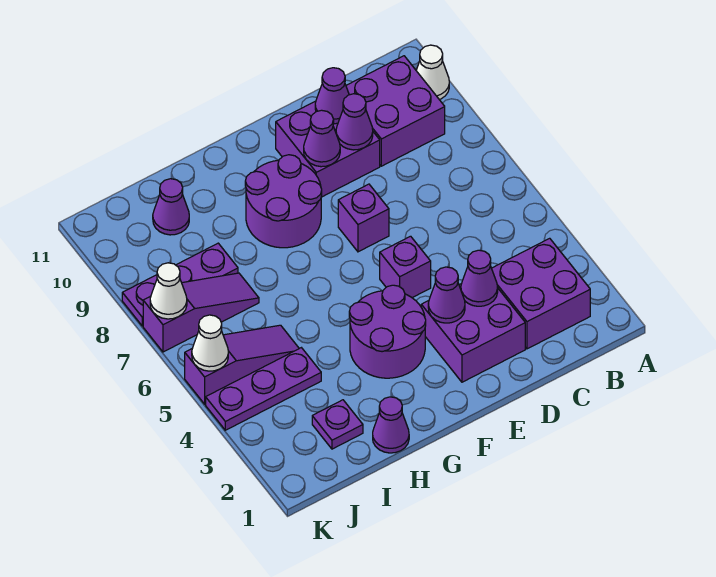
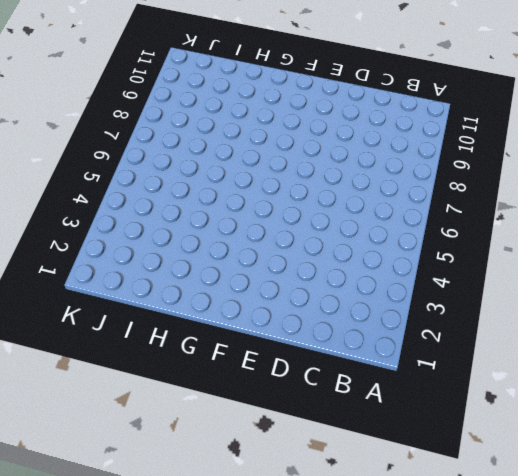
none -> white cone A10 level 1
none -> purple brick B2:C3 level 1
none -> purple brick B9:C10 level 1

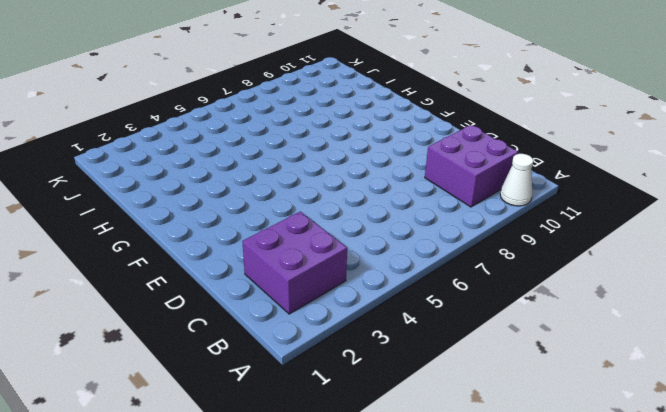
none -> purple brick D2:E3 level 1
none -> purple brick D9:E10 level 1
none -> purple brick E5 level 1

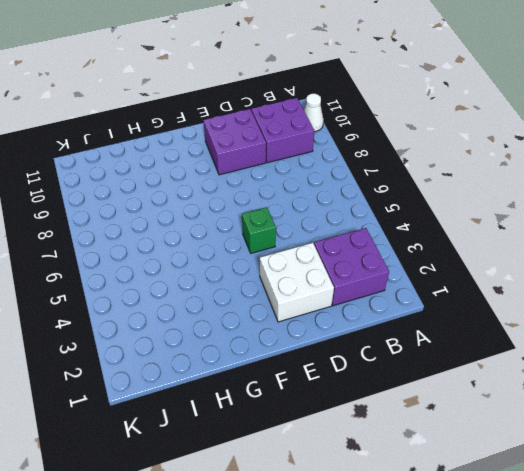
white brick D2:E3 level 1 -> purple brick D2:E3 level 1
green brick E5 level 1 -> purple brick E5 level 1
none -> purple brick E7 level 1
none -> purple round brick F3:G4 level 1
none -> purple round brick F8:G9 level 1

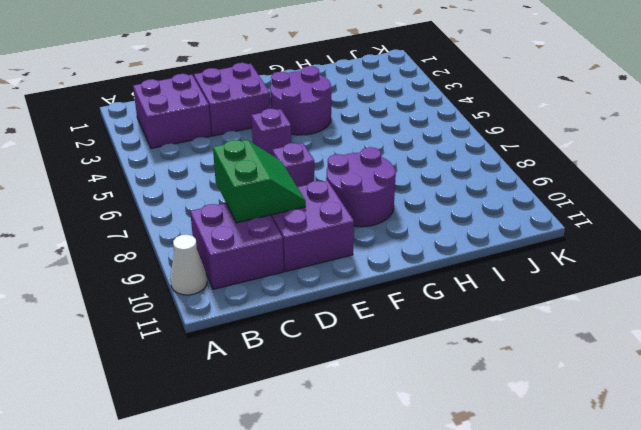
green slope C8:D9 level 2 top C -> purple cone D9 level 2
none -> purple cone H1 level 1
none -> purple plate I2 level 1
none -> purple plate I4:K4 level 1

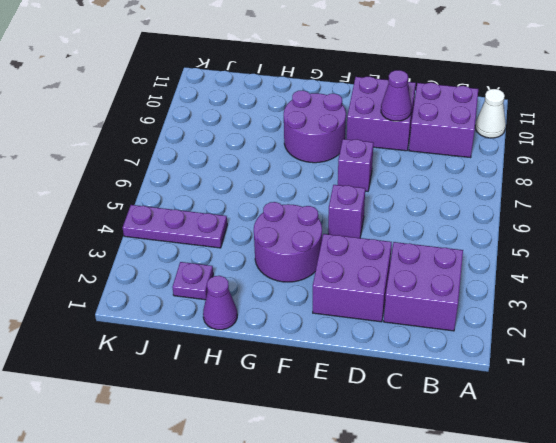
none -> purple slope I5:K5 level 1 top K
none -> purple slope I7:K7 level 1 top K
none -> purple plate I8:K8 level 1

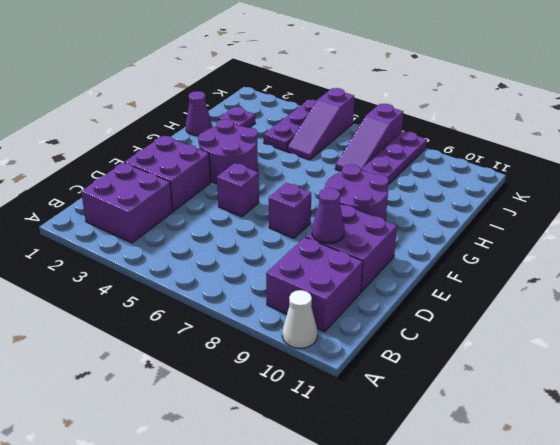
none -> purple cone I10 level 1
none -> purple cone D3 level 2
none -> purple cone D10 level 2

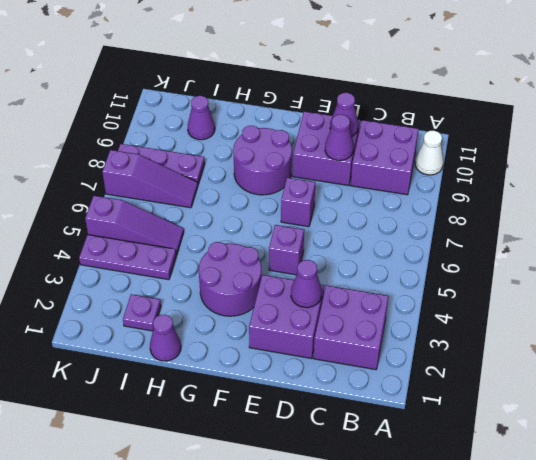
none -> purple cone E3 level 2
none -> purple cone E9 level 2
none -> white cone K5 level 2

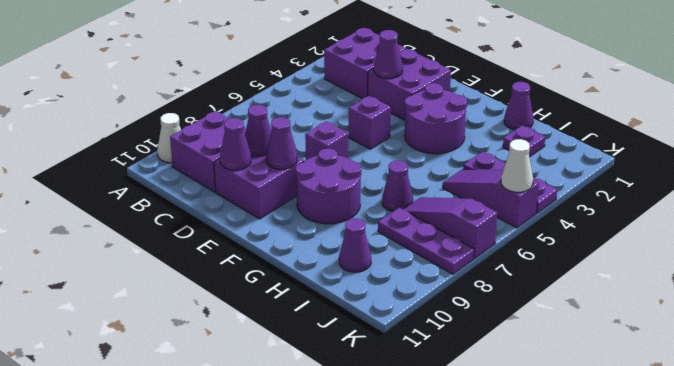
purple cone H7 level 1 -> purple cone E3 level 2
none -> white cone K7 level 2

